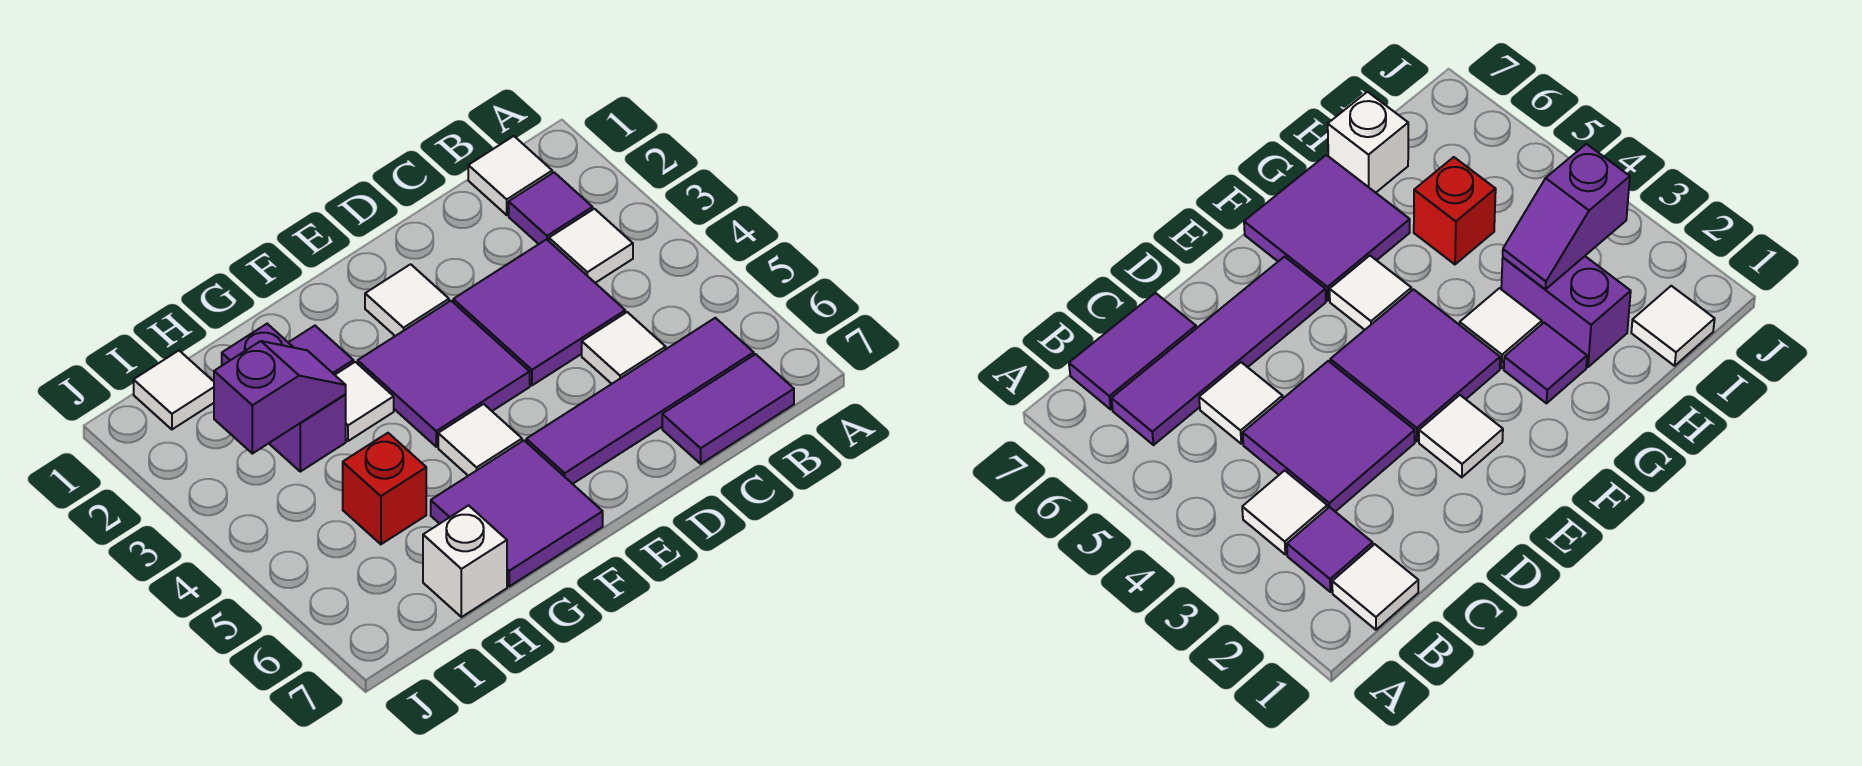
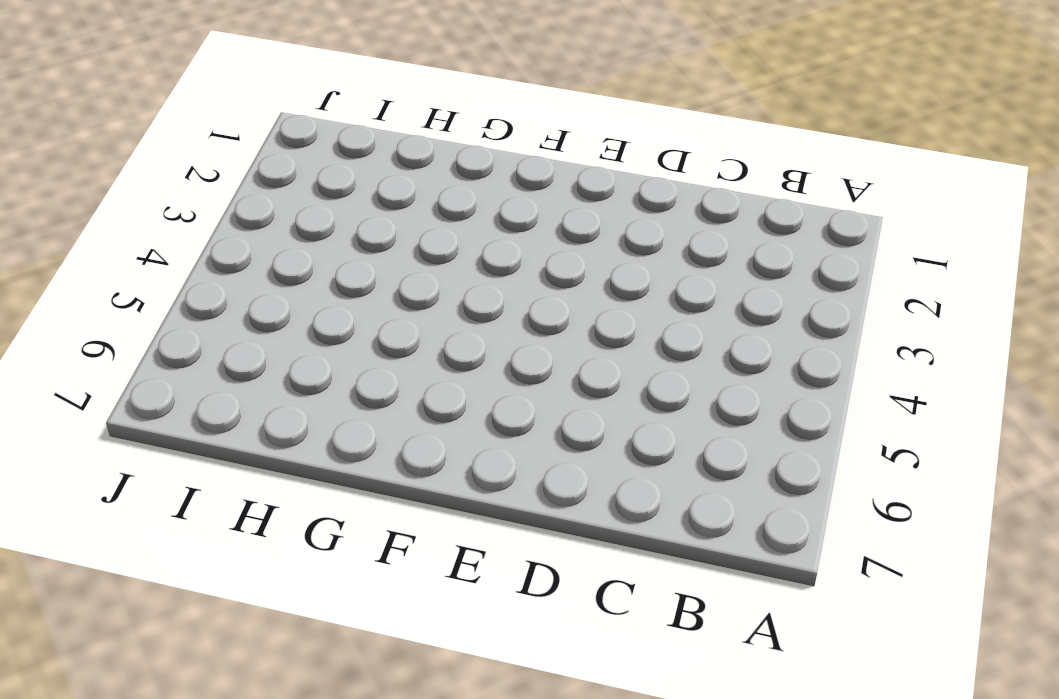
none -> white tile B1 level 1
none -> purple tile B2 level 1
none -> white tile B3 level 1

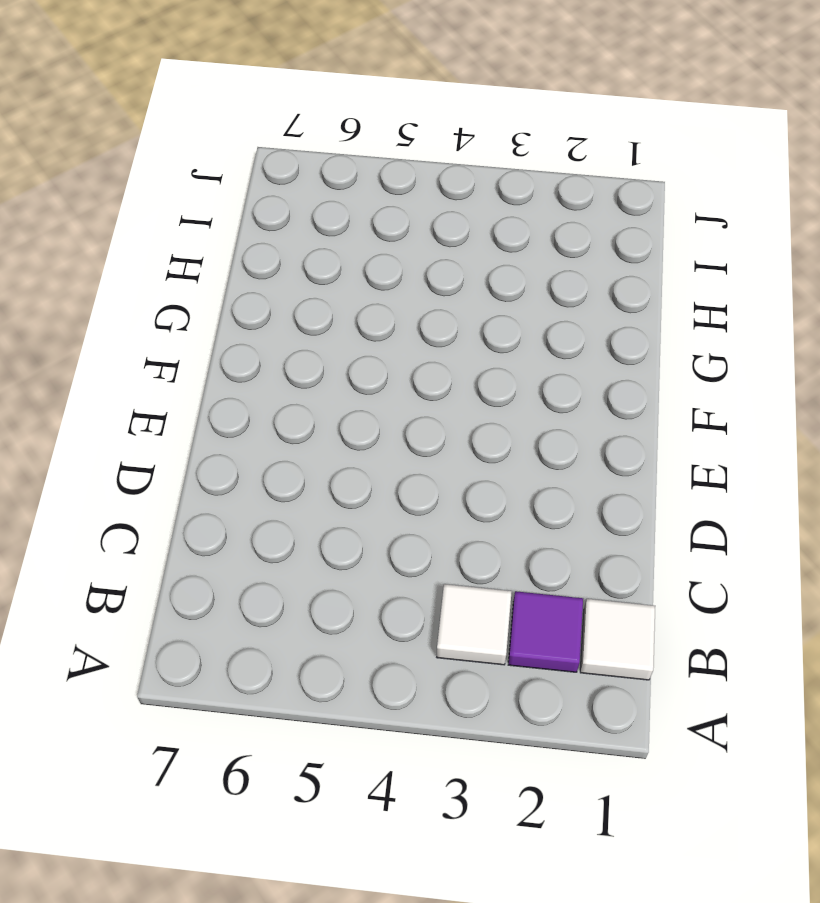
none -> purple tile B6:E6 level 1
none -> purple tile B7:C7 level 1
none -> purple tile C3:D4 level 1

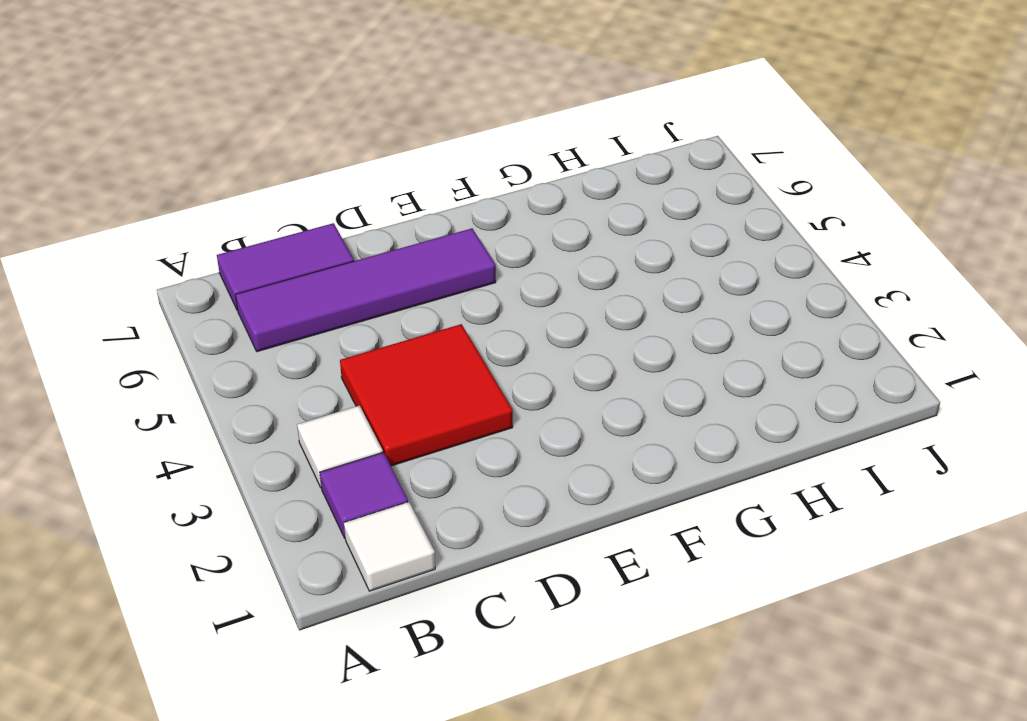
red tile C3:D4 level 1 -> purple tile C3:D4 level 1
none -> white tile C5 level 1
none -> white tile E2 level 1
none -> purple tile E3:F4 level 1

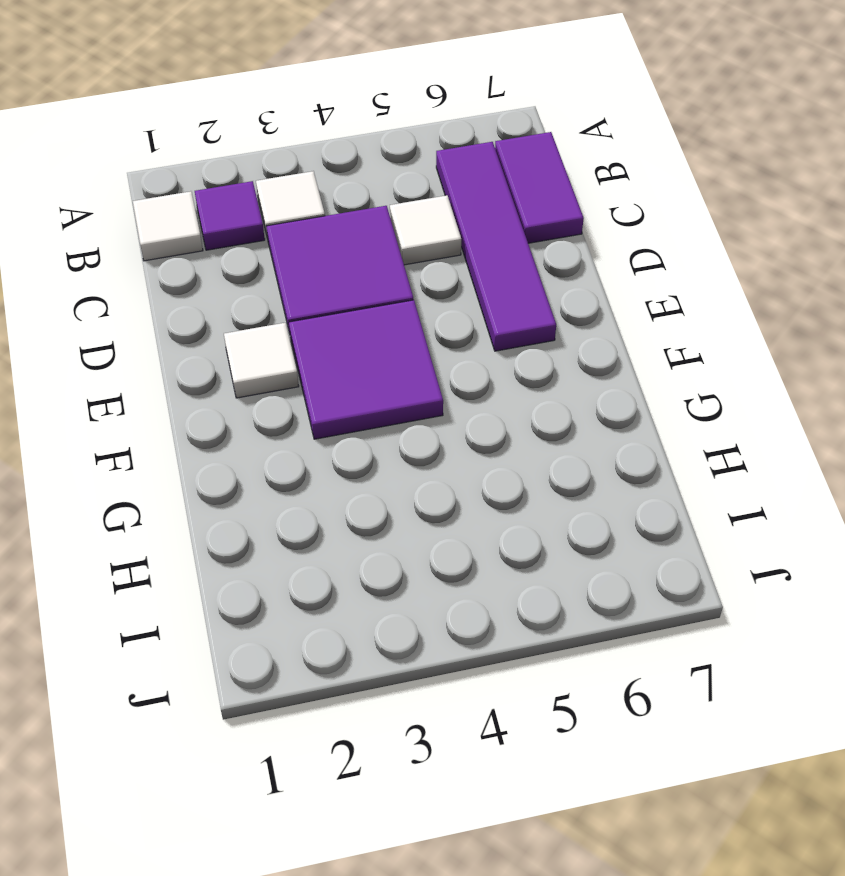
none -> white tile F5 level 1
none -> purple tile F6:G7 level 1
none -> purple tile G2 level 1

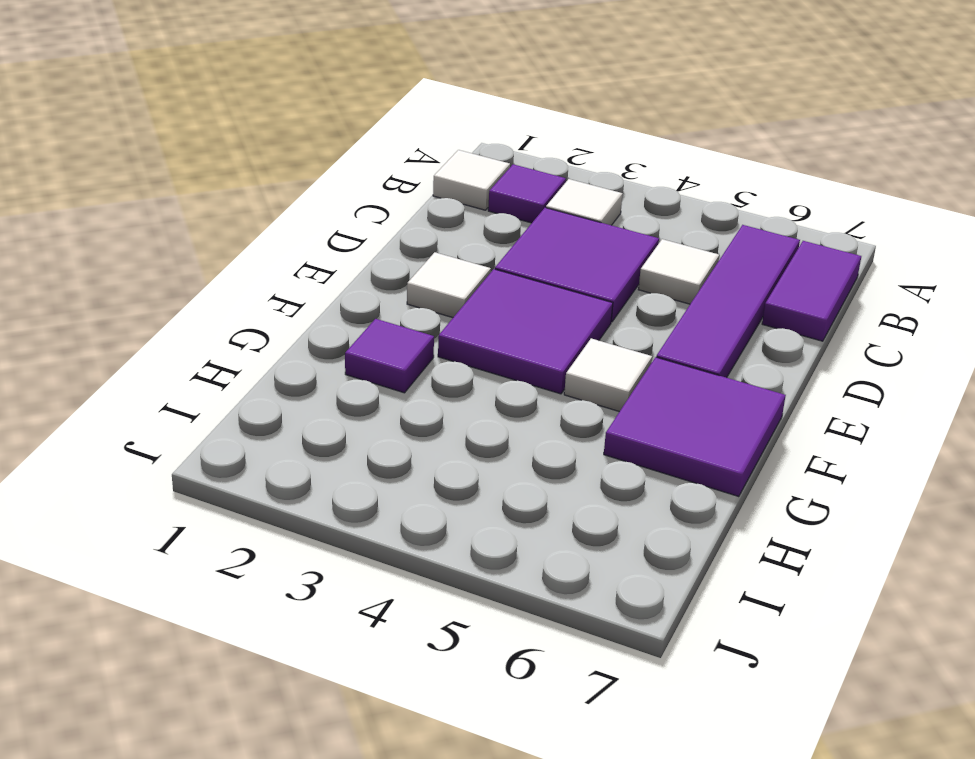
none -> white tile G3 level 1
none -> purple brick H2:H3 level 1
none -> red brick H5 level 1

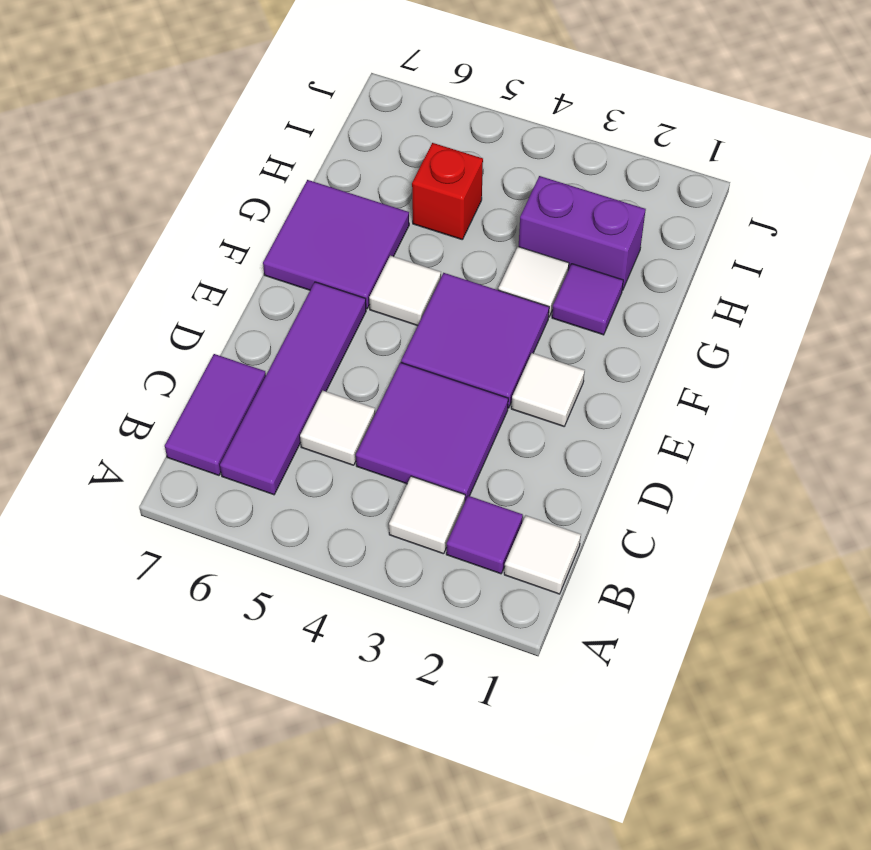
none -> white brick H7 level 1
none -> white tile I1 level 1
none -> purple slope H3:I3 level 2 top I

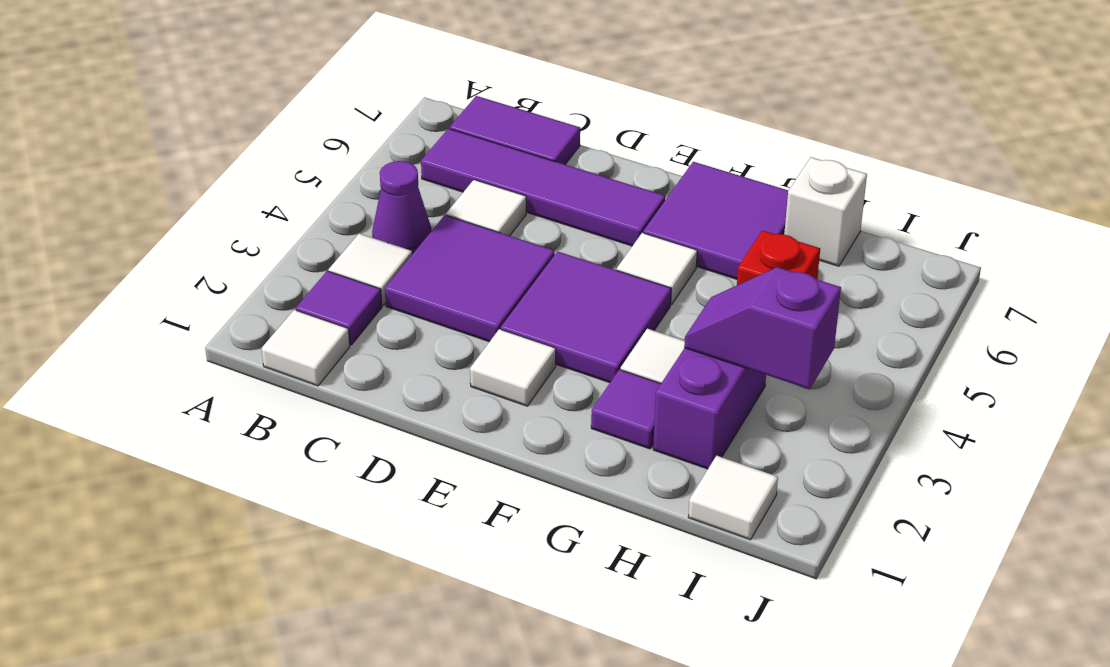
purple cone B4 level 1 -> none

